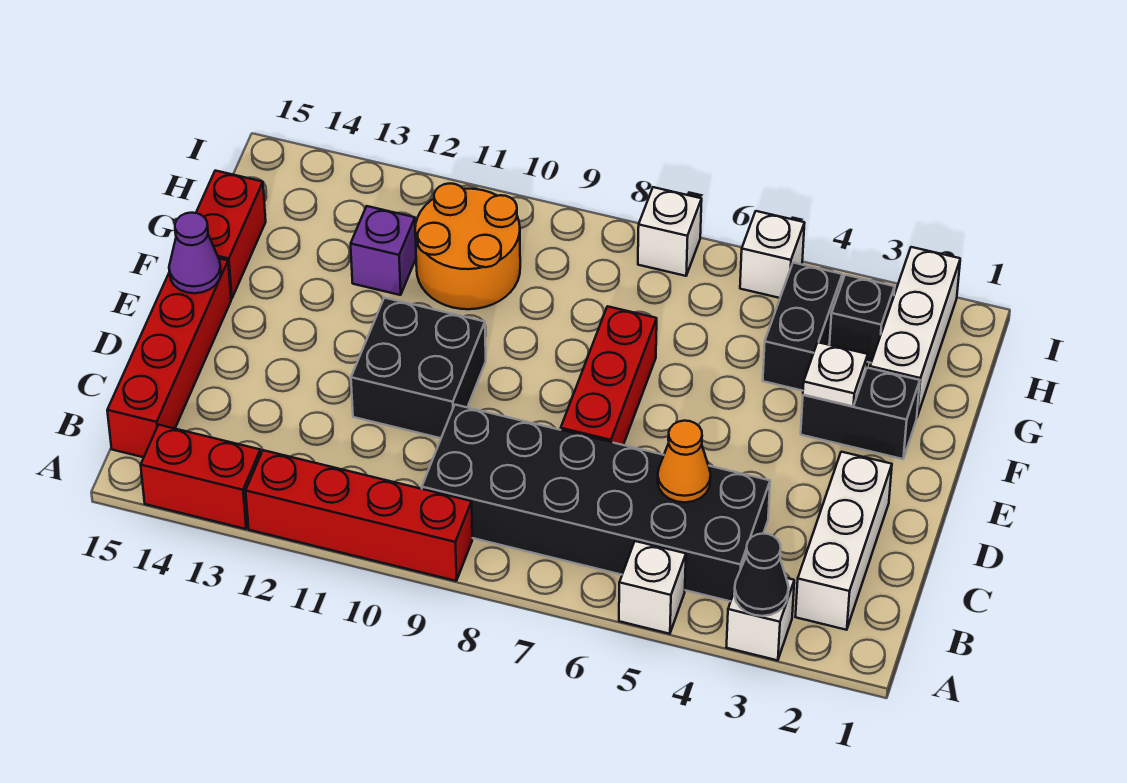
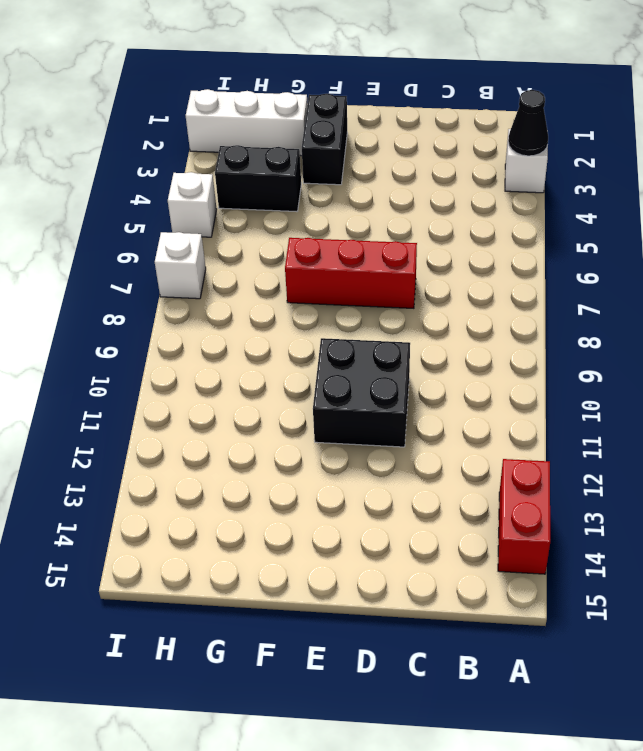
none -> white brick A5 level 1
none -> red brick A9:A12 level 1
none -> white brick B2:D2 level 1

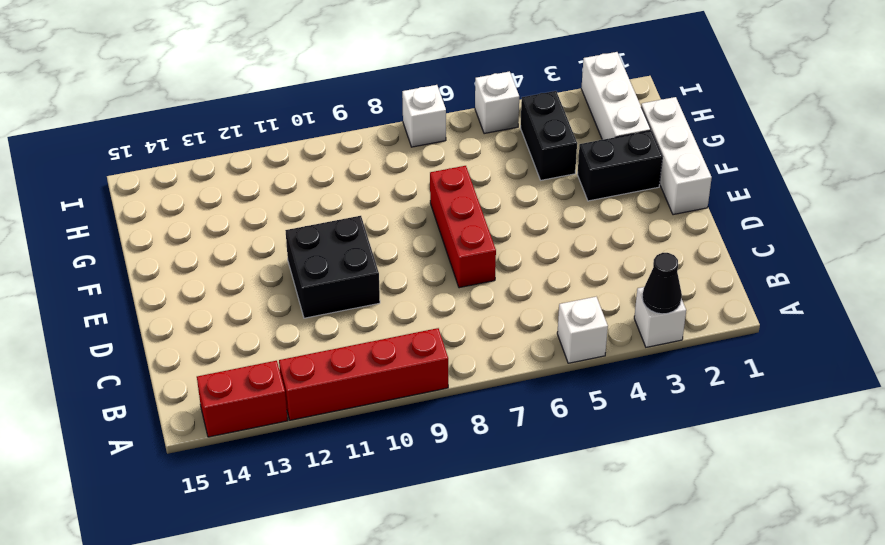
white brick E1:G1 level 1 -> white brick B2:D2 level 1
none -> black brick B4:C9 level 1
none -> red brick B15:E15 level 1
none -> red brick F15:G15 level 1

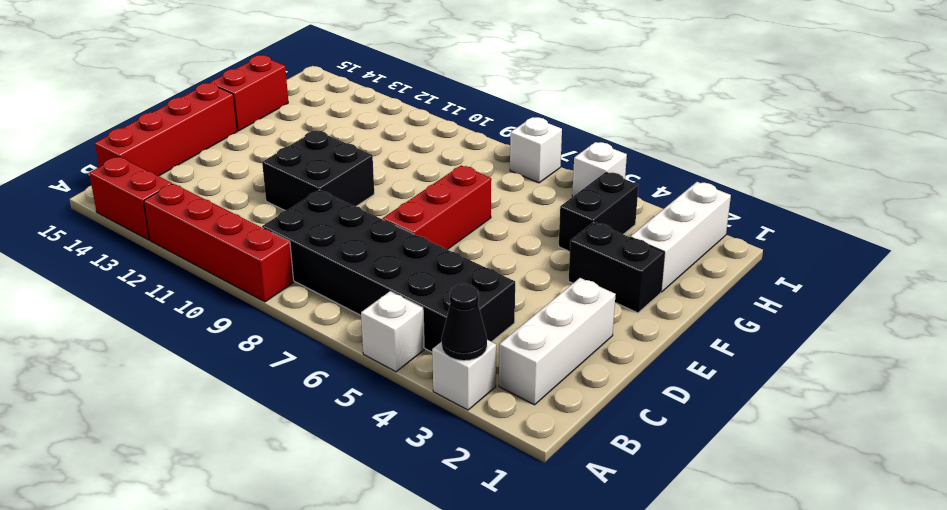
none -> orange round brick G10:H11 level 1
none -> purple brick G12 level 1
none -> black brick H3 level 1

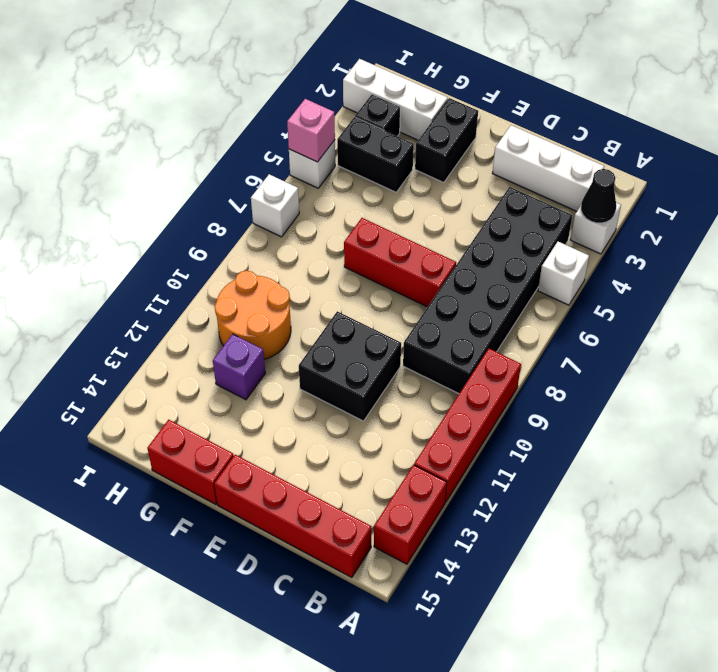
pink brick I5 level 2 -> none
none -> orange cone C5 level 2
none -> purple cone E15 level 2
none -> white plate F3 level 2

